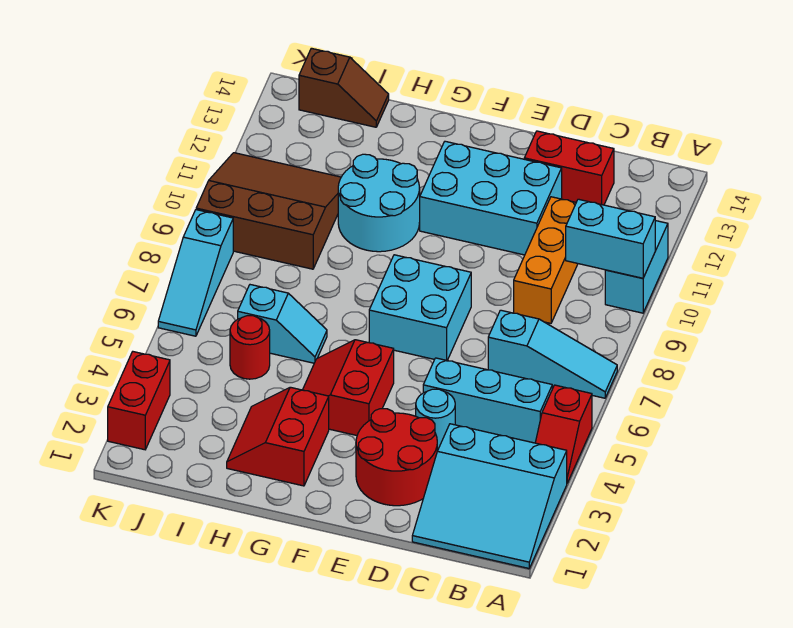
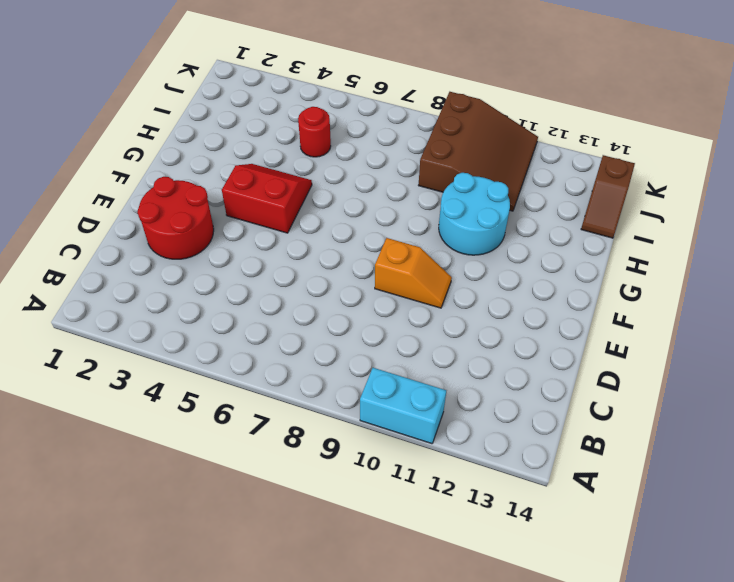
orange slope E9:E10 level 1 top 9 -> none
none -> cyan slope A1:C3 level 1 top 3
none -> red slope A4:A5 level 1 top 5
none -> cyan slope A7:C7 level 1 top C

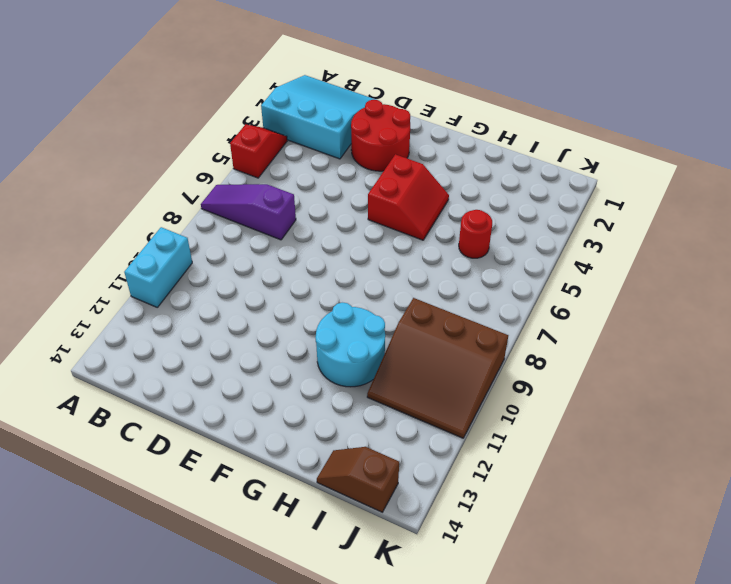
purple slope A7:C7 level 1 top C -> cyan slope A7:C7 level 1 top C
none -> cyan brick B5:D5 level 1
none -> orange brick C9:C11 level 1
none -> red brick C13:D13 level 1

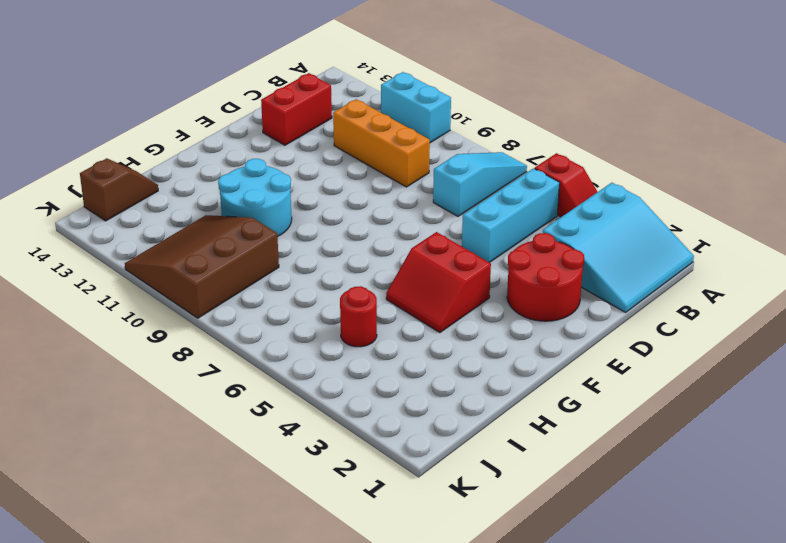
none -> cyan round brick D4 level 1
none -> cyan brick D11:F12 level 1
none -> cyan brick E7:F8 level 1

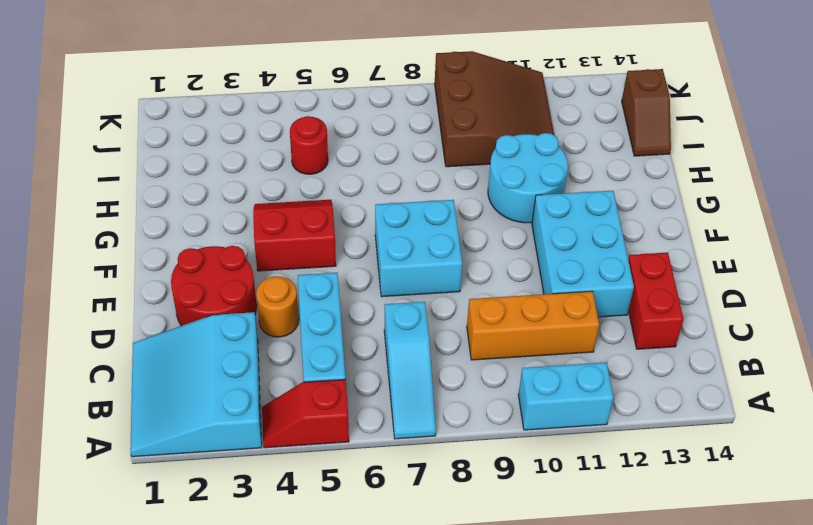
orange round brick D4 level 1 -> cyan round brick D4 level 1
none -> red slope G2:H3 level 1 top G
none -> cyan slope H6:I6 level 1 top I
none -> red brick K2:K3 level 1

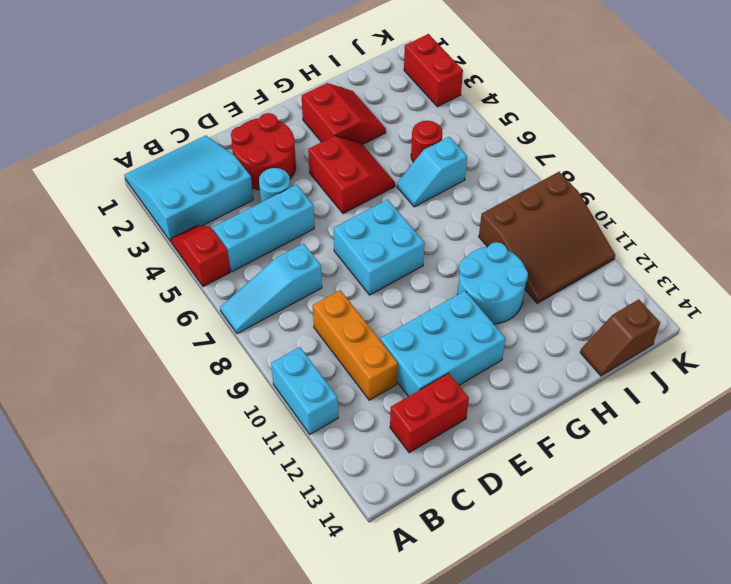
none -> cyan slope K6:K8 level 1 top 8
none -> cyan brick A10:B10 level 2

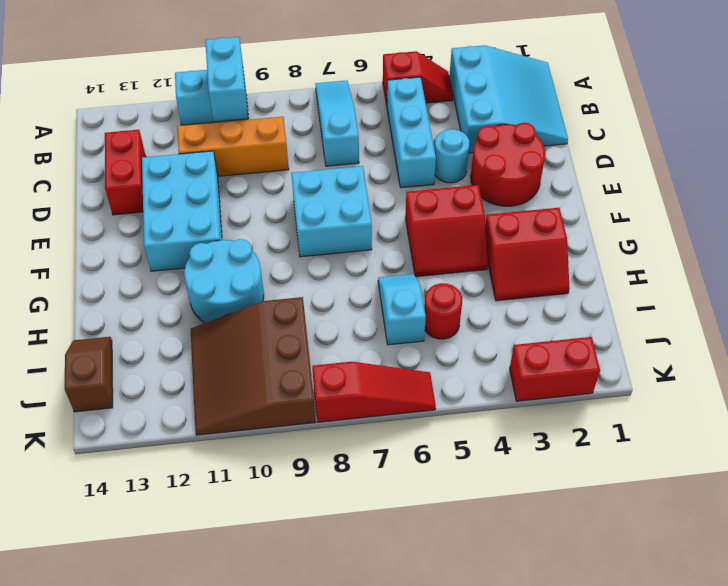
red slope K6:K8 level 1 top 8 -> cyan slope K6:K8 level 1 top 8

